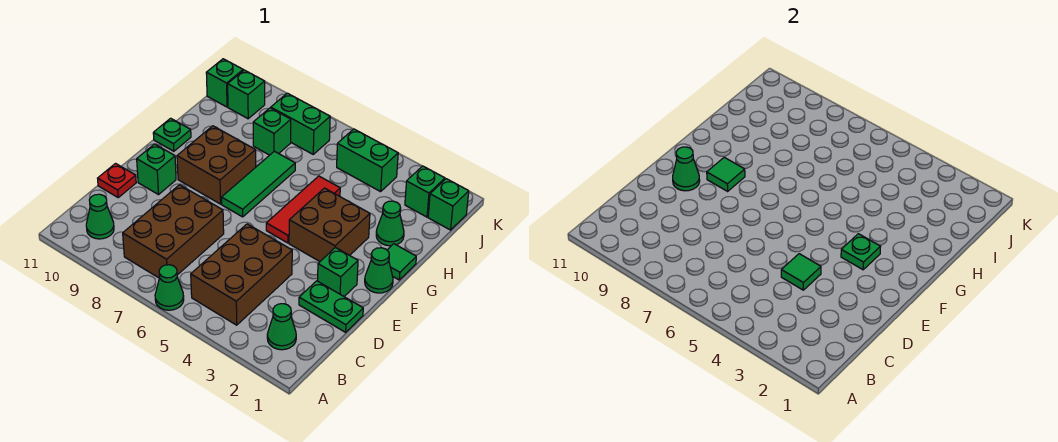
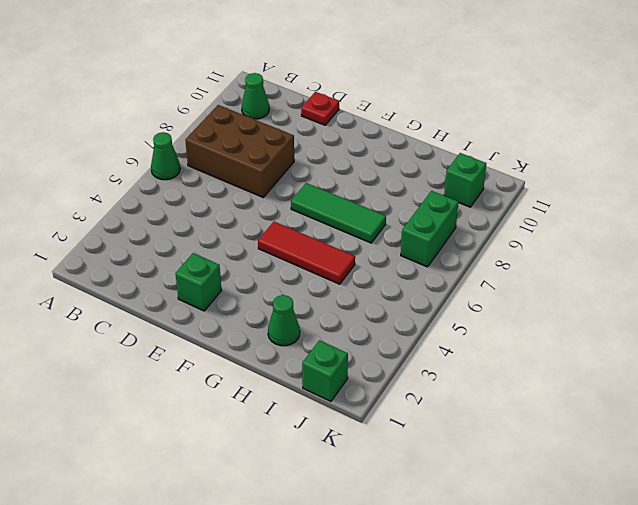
none -> green cone B2 level 1
none -> brown brick B4:D5 level 1
none -> green plate D1:D2 level 1

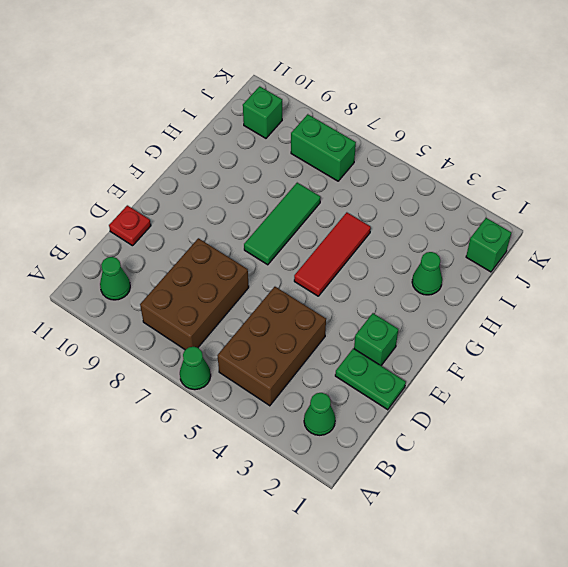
none -> green brick E10 level 1
none -> green cone F1 level 1
none -> brown brick F3:G4 level 1

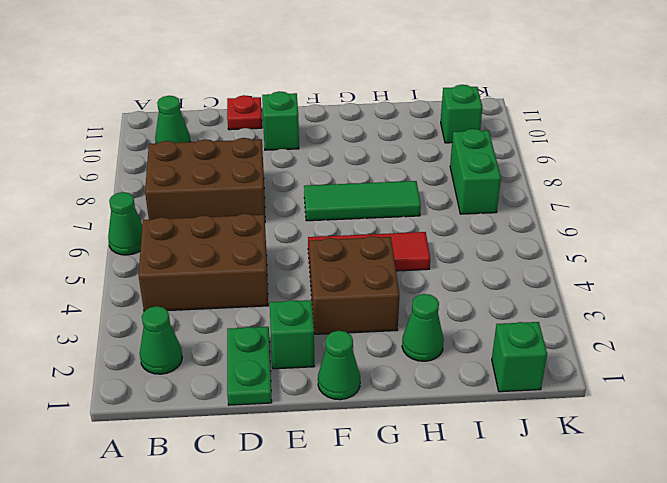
none -> brown brick F8:G9 level 1
none -> green tile G1 level 1
none -> green plate G11 level 1

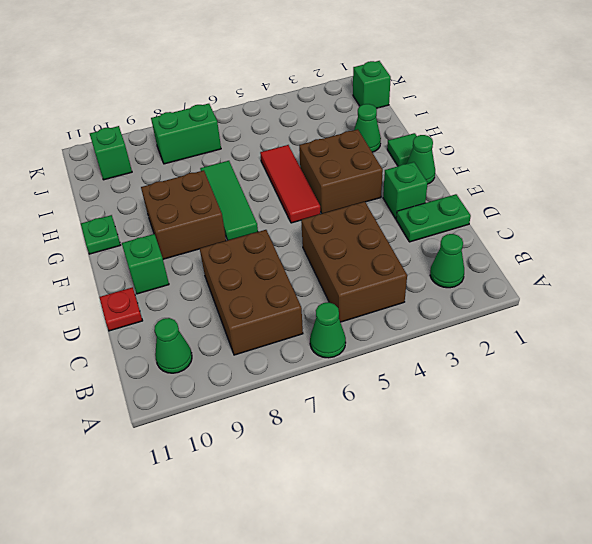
none -> green brick I8 level 1
none -> green brick J2 level 1
none -> green brick J4:J5 level 1

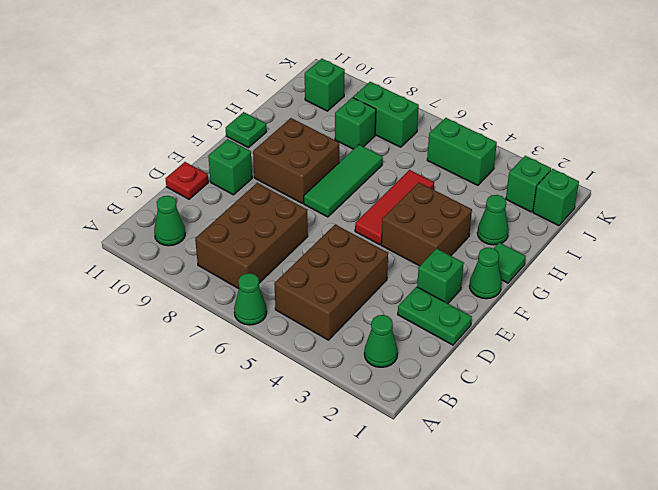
none -> green brick J11 level 1
none -> green tile D4 level 2
none -> green cone E10 level 2

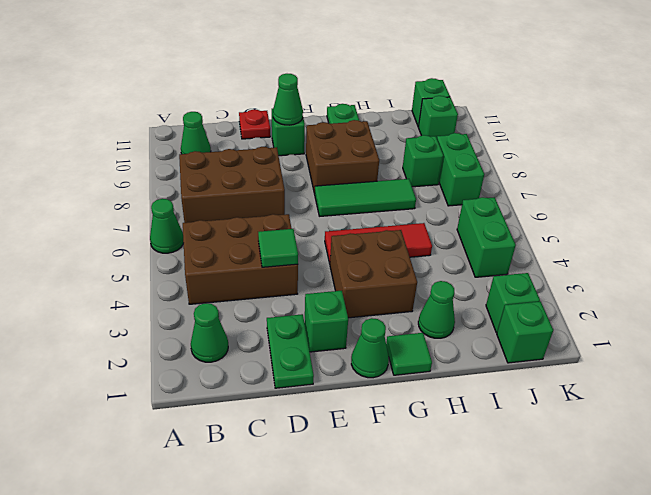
none -> green plate F3 level 2
none -> green tile F9 level 2

